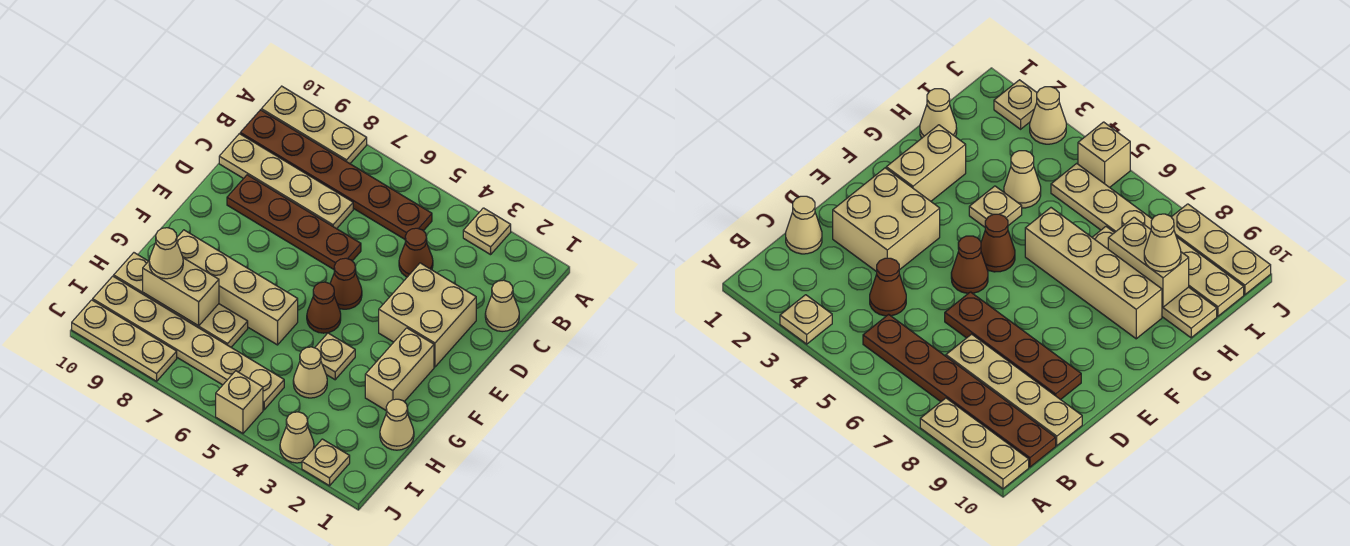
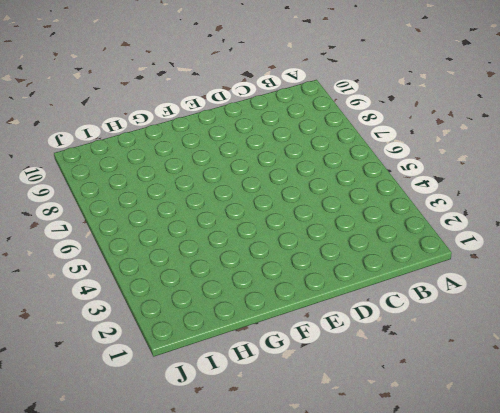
none -> tan plate A3 level 1
none -> tan plate A8:A10 level 1
none -> brown plate B5:B10 level 1

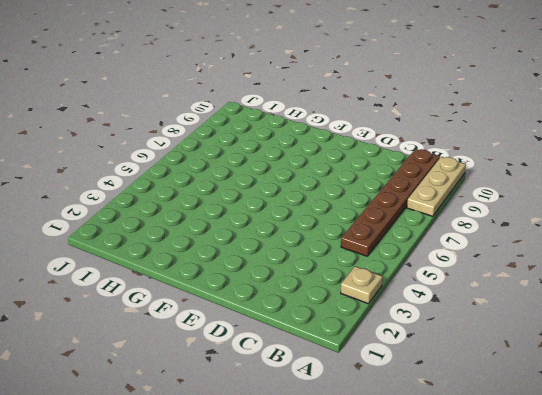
none -> tan cone C1 level 1
none -> brown cone C4 level 1
none -> tan plate C7:C10 level 1

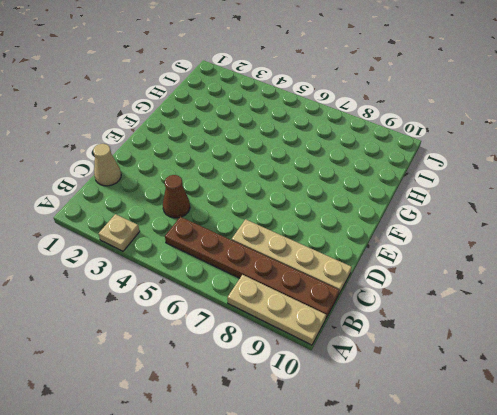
none -> tan brick D2:E3 level 1
none -> brown plate D6:D9 level 1
none -> brown cone E5 level 1

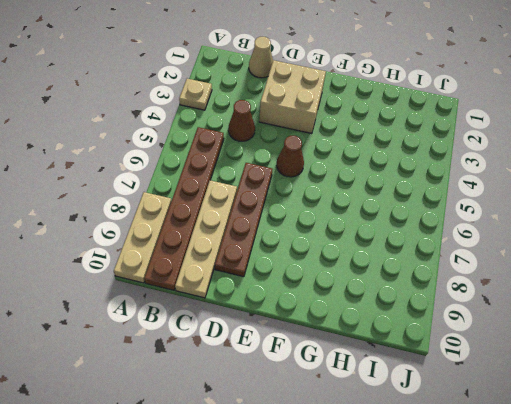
none -> tan brick F2:G2 level 1
none -> brown cone F5 level 1
none -> tan plate G4 level 1

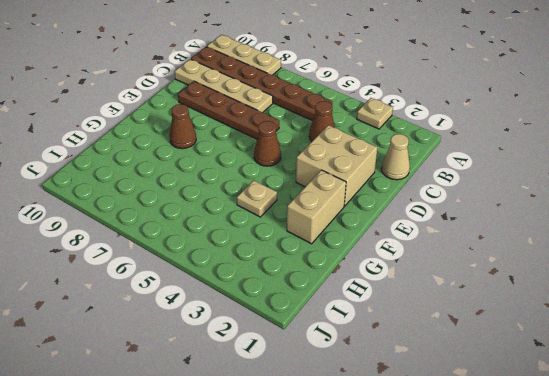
brown cone F8 level 1 -> brown cone F5 level 1
none -> tan brick G6:G9 level 1
none -> tan cone H1 level 1
none -> tan cone H4 level 1

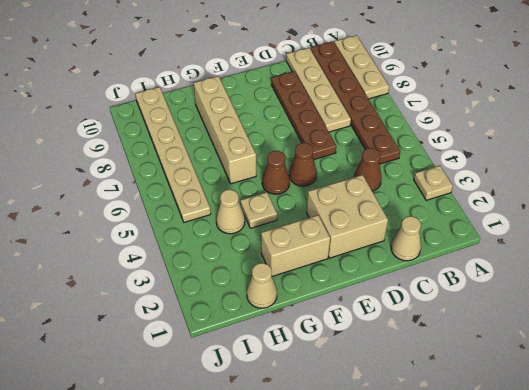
none -> tan plate H7:H10 level 1
none -> tan plate J2 level 1
none -> tan cone J3 level 1

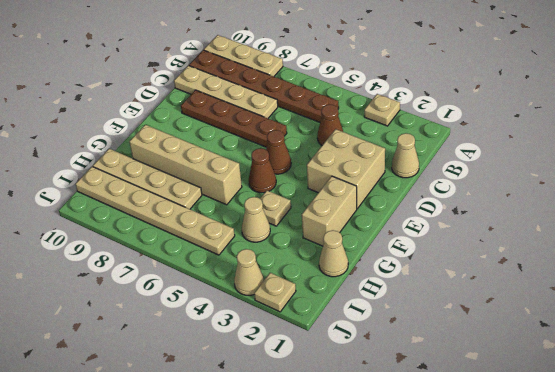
none -> tan brick J5 level 1
none -> tan plate J8:J10 level 1
none -> tan brick H8:H9 level 2

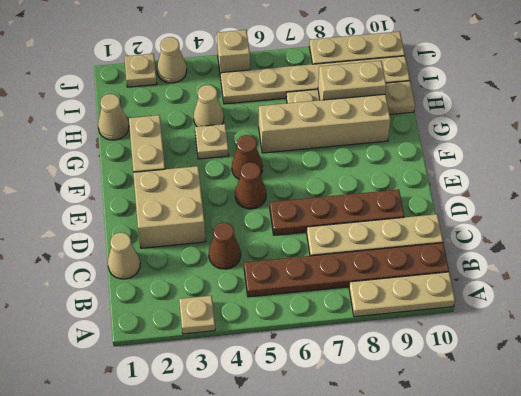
none -> tan cone H9 level 3

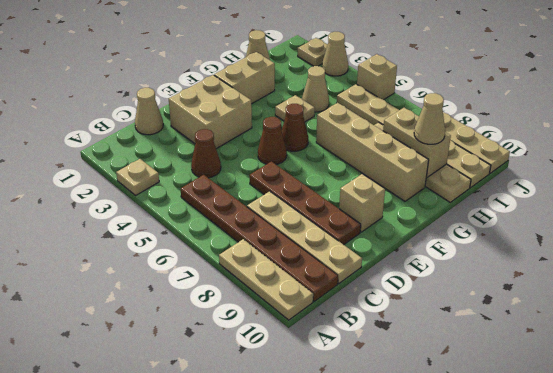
tan brick E9 level 1 -> none

